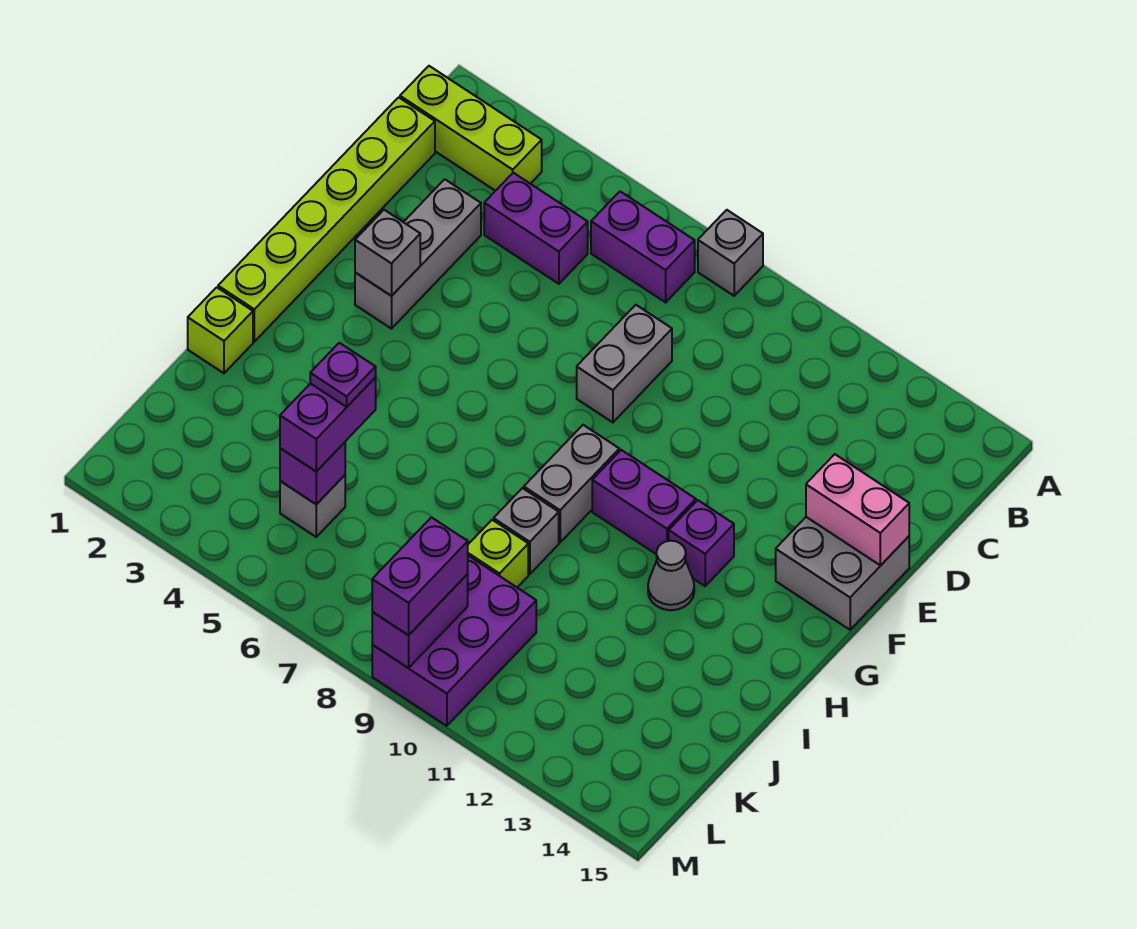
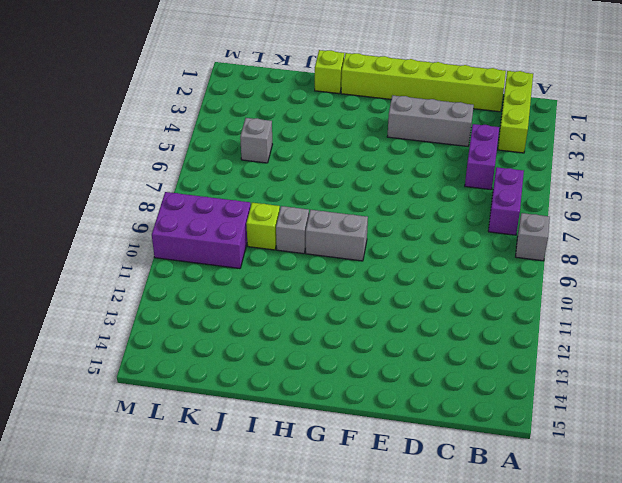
none -> grey brick D8:E8 level 1
none -> grey brick E14:F15 level 1
none -> purple brick G10:G11 level 1

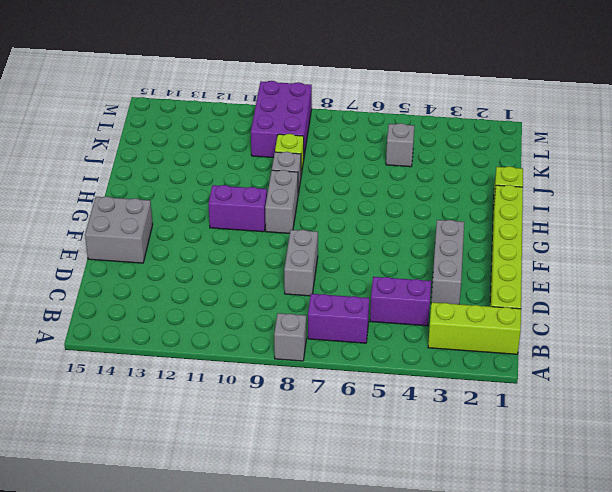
none -> purple brick G12 level 1
none -> grey cone H12 level 1
none -> pink brick E14:E15 level 2

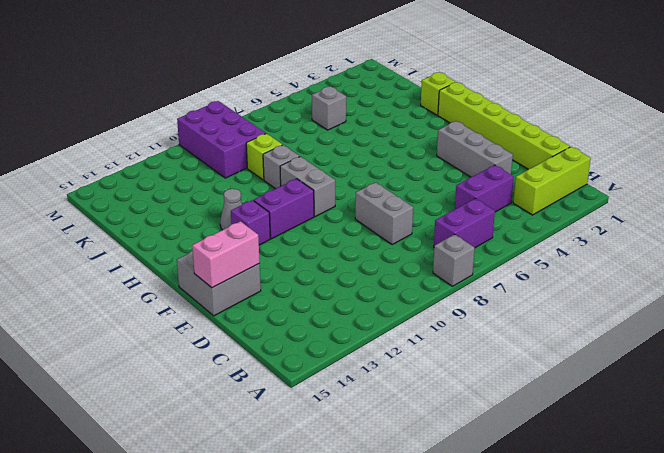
none -> grey brick F3 level 2
none -> purple brick K5 level 2
none -> purple brick L9:M9 level 2

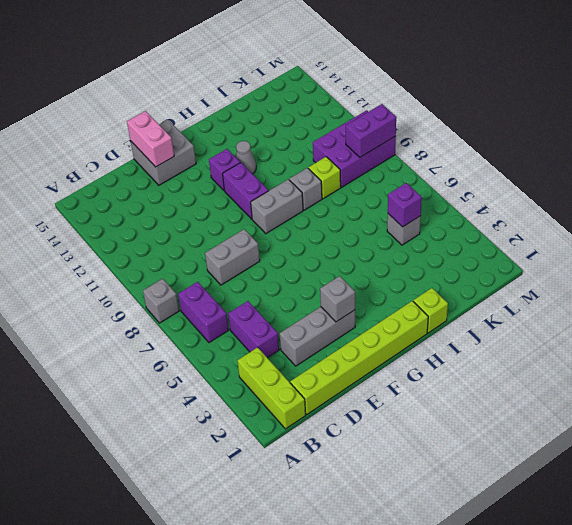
none -> purple brick J5:K5 level 3
none -> purple brick L9:M9 level 3
none -> purple plate J5 level 4

